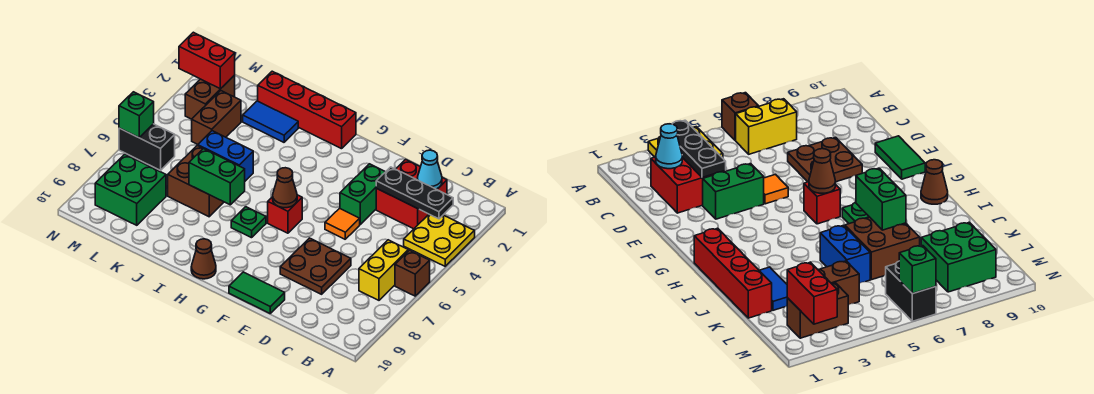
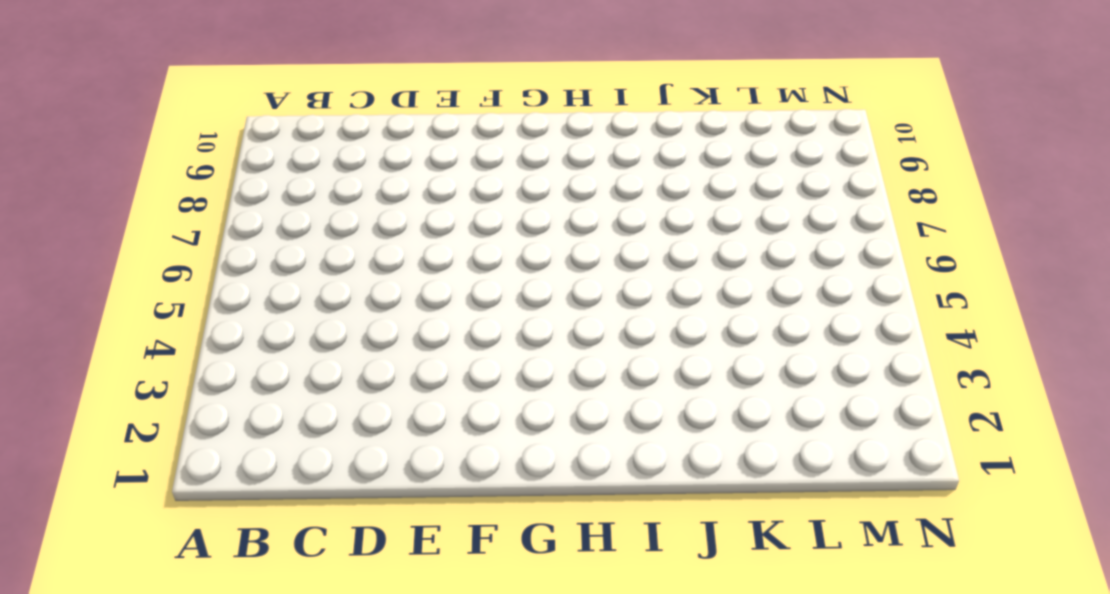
none -> yellow plate A3:B4 level 1
none -> brown brick A6 level 1
none -> yellow brick B6:B7 level 1

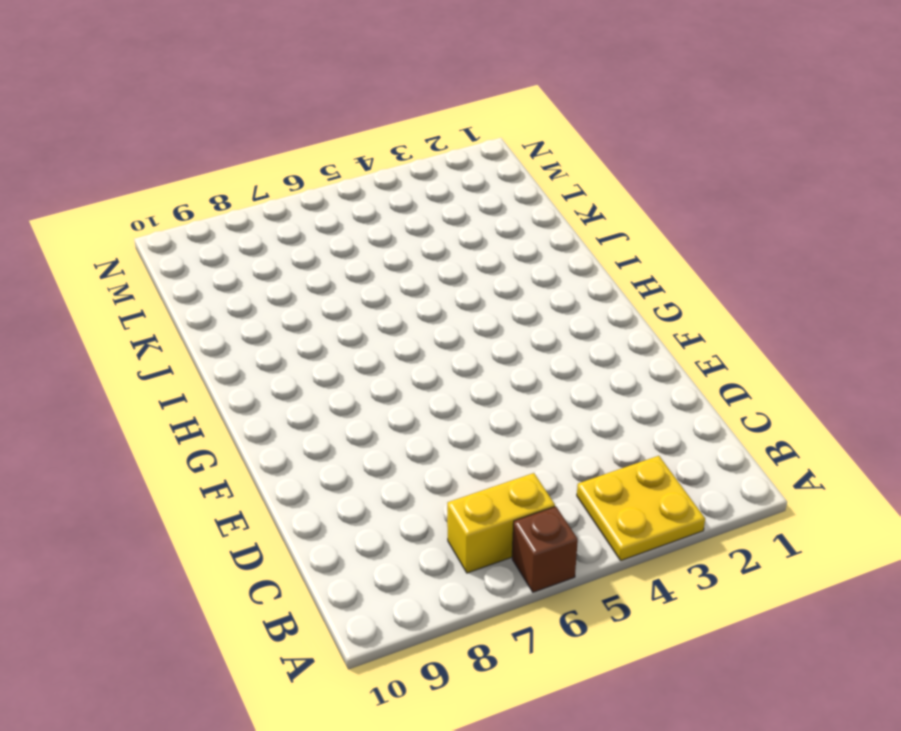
none -> red brick C2:D3 level 1
none -> brown plate D7:E8 level 1
none -> green brick E3:E4 level 1

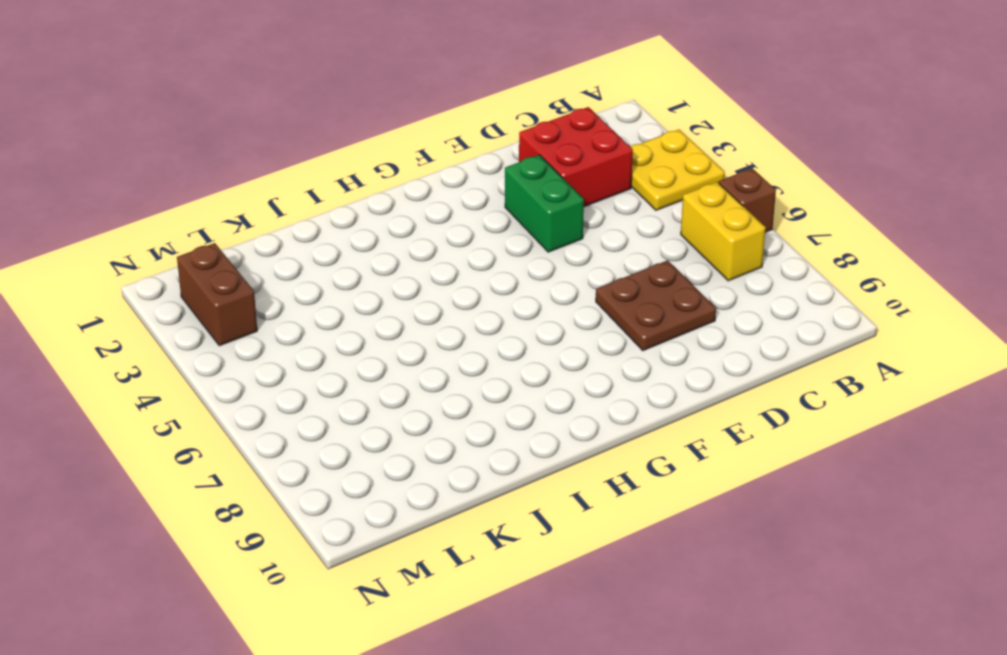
none -> orange tile E5 level 1
none -> green tile E10:F10 level 1
none -> red brick G6 level 1

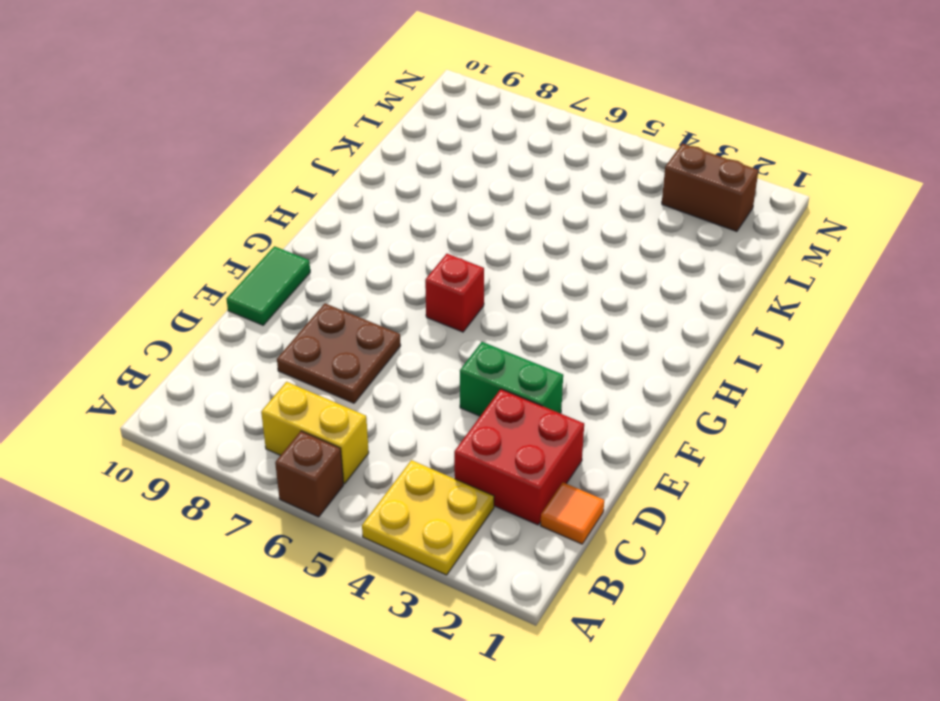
orange tile C1 level 1 -> orange tile E5 level 1
none -> red brick H1:K1 level 1
none -> green plate H7 level 1
none -> brown cone H10 level 1

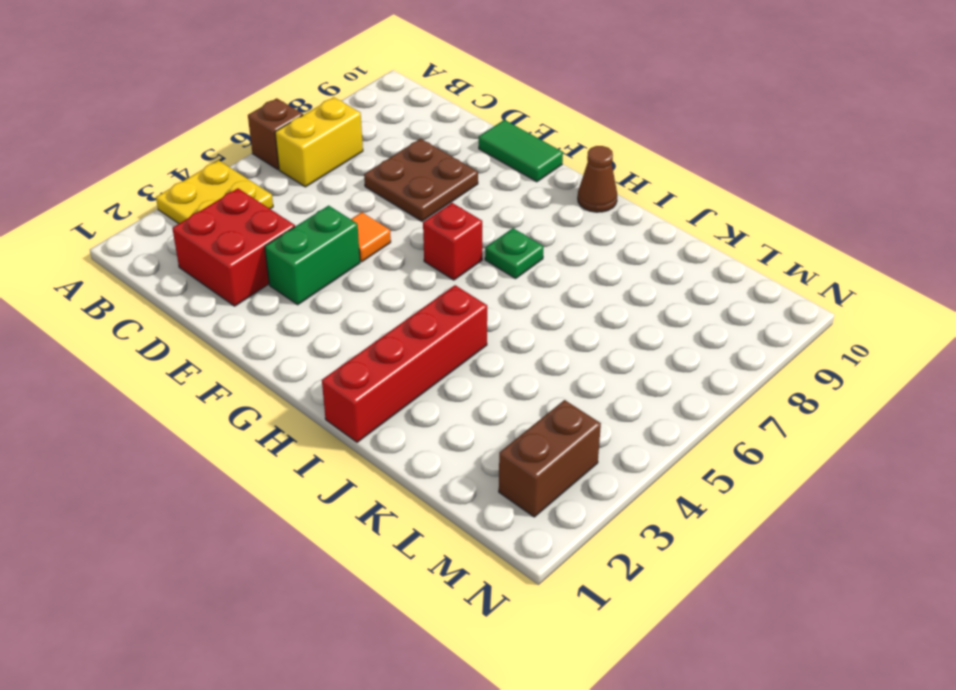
red brick I1:I4 level 1 -> red brick H1:K1 level 1
none -> blue tile J2:K2 level 1
none -> blue brick J5:K5 level 1
none -> brown brick J6:K7 level 1

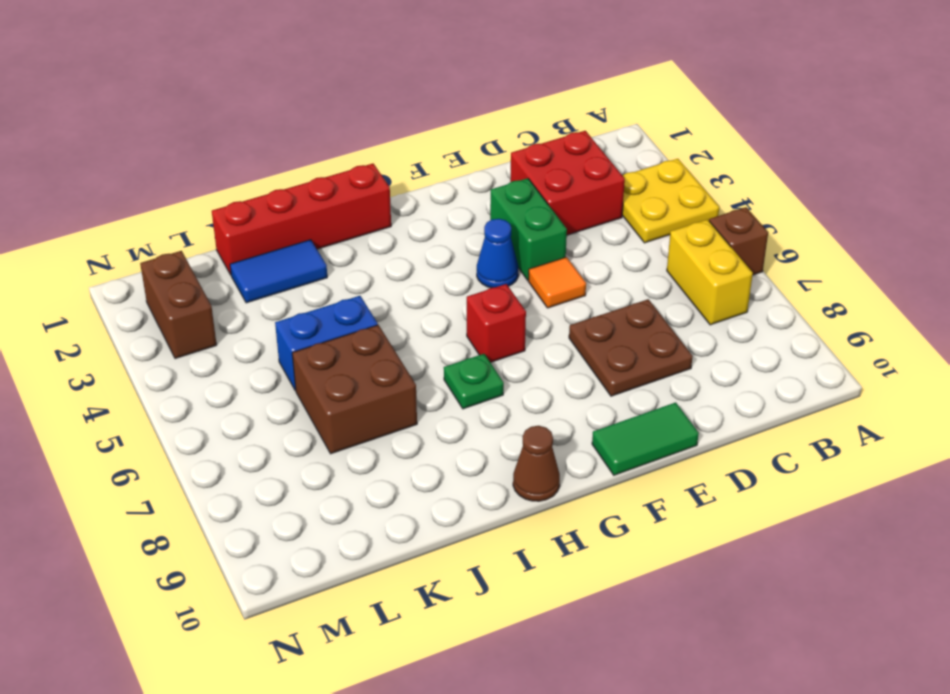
blue cone F4 level 1 -> none
none -> brown brick L3:L4 level 1
none -> green brick L8:M9 level 1
none -> black brick M6:N6 level 1

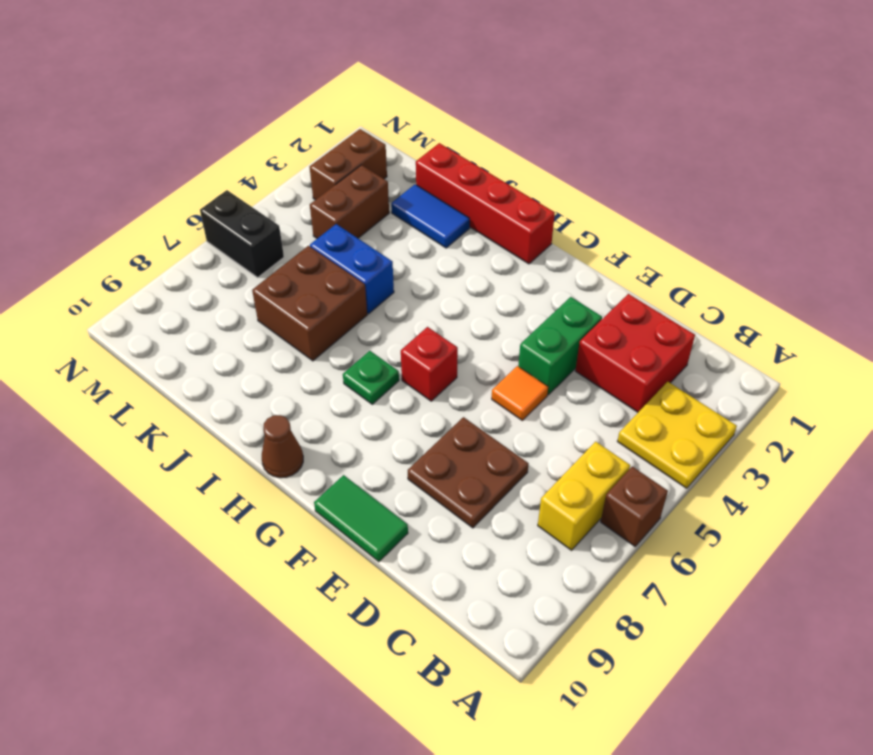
none -> green brick L8:M9 level 1
none -> black plate B3:D3 level 2
none -> cyan cone C2 level 2

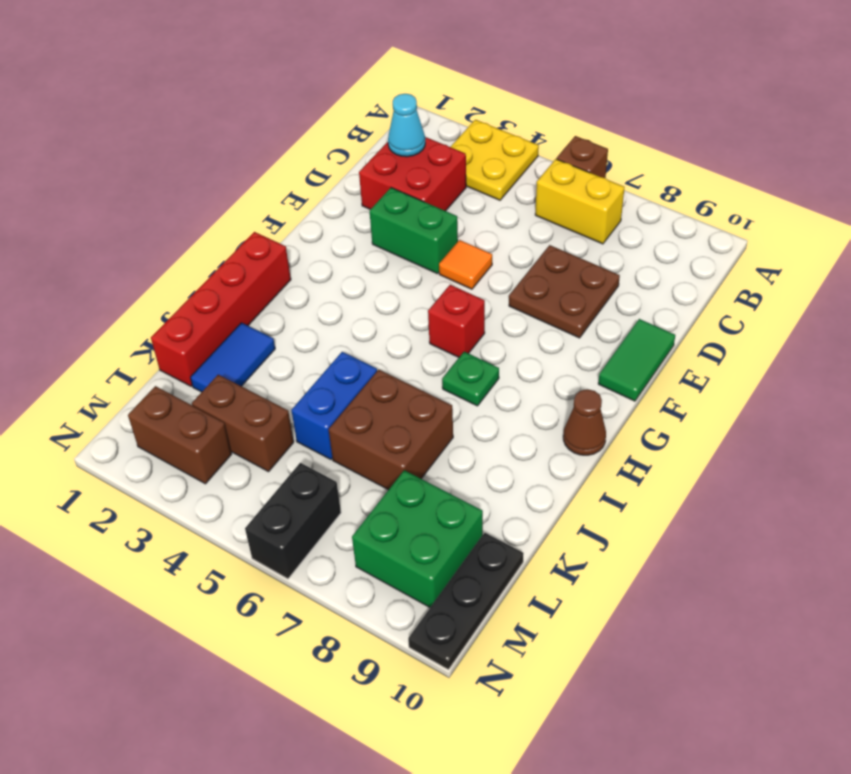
black plate L10:N10 level 1 -> black plate B3:D3 level 2
none -> brown cone G6 level 2
none -> green brick I7:J7 level 2
none -> red brick M2:N2 level 2

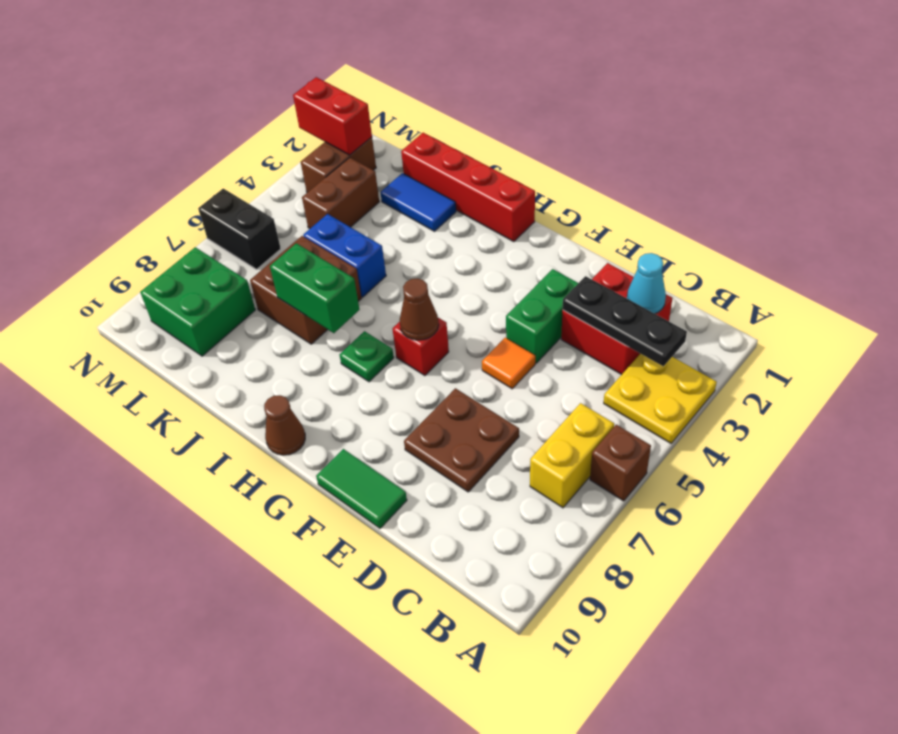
none -> green brick N6 level 2

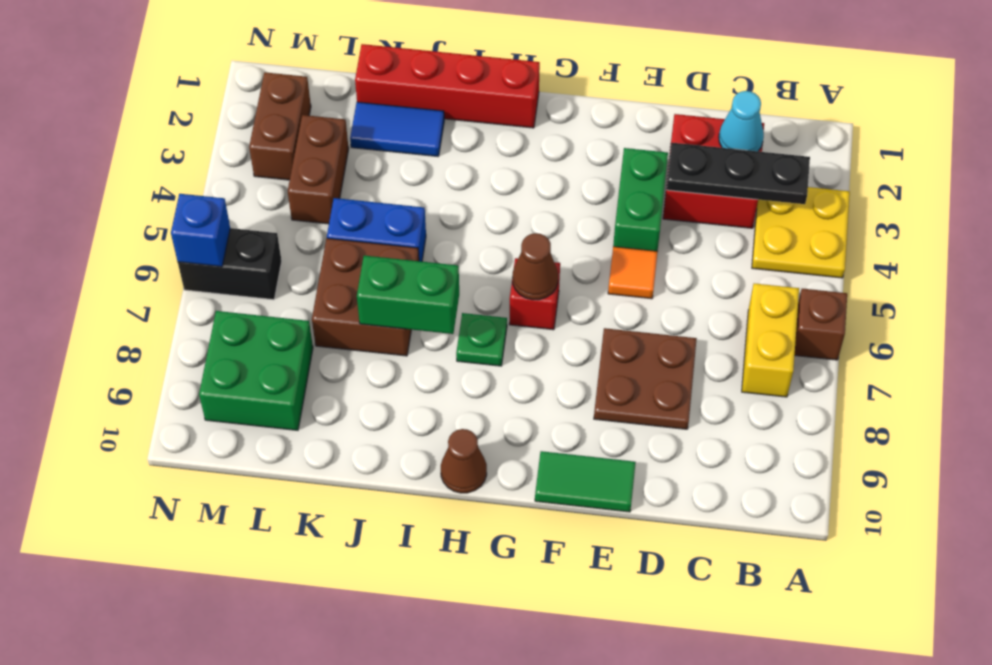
blue brick N6 level 2 -> green brick N6 level 2
none -> red brick M2:N2 level 2

